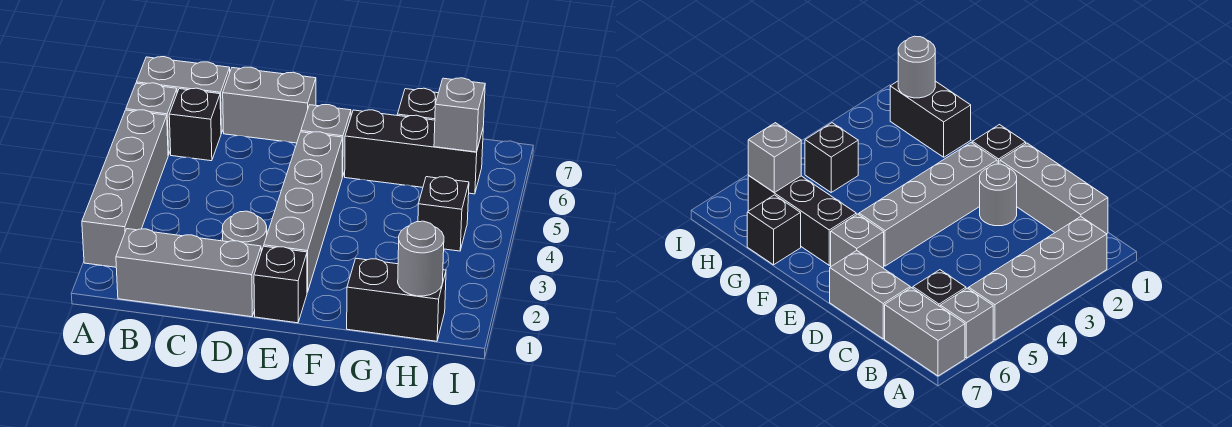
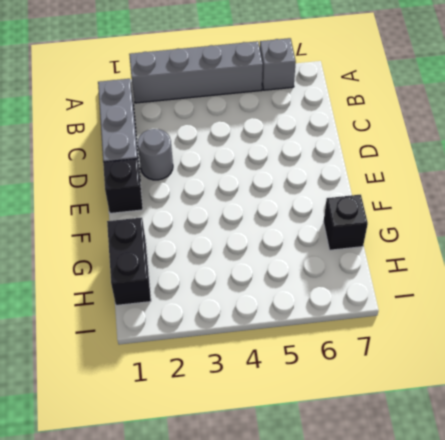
none -> grey brick A7:B7 level 1
none -> black brick B6 level 1
none -> grey brick C7:D7 level 1

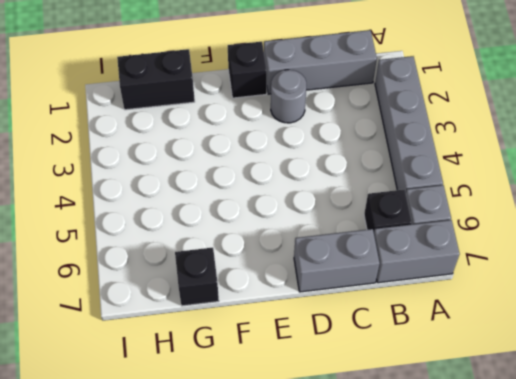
none -> grey brick E2:E5 level 1
none -> grey brick E6 level 1
none -> black brick F6:H6 level 1

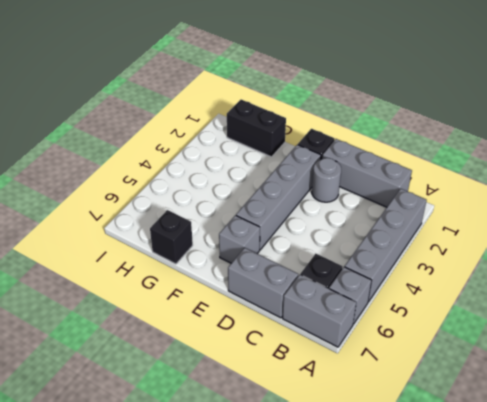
none -> black brick F6:H6 level 1
none -> black brick H4 level 1
none -> grey round brick H1 level 2

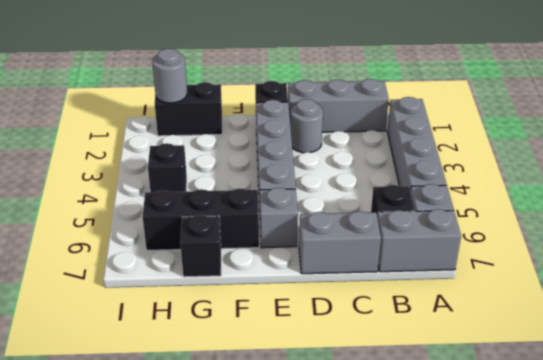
none -> grey brick H6 level 2

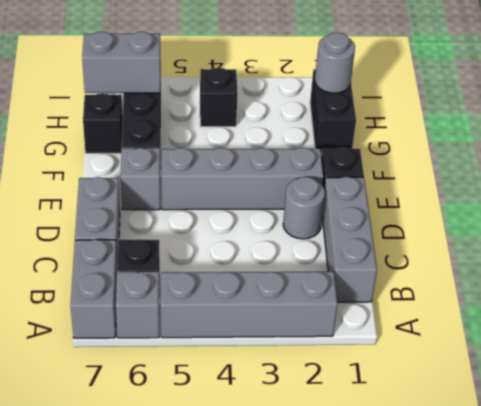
grey brick H6:H7 level 2 -> grey brick H6 level 2

